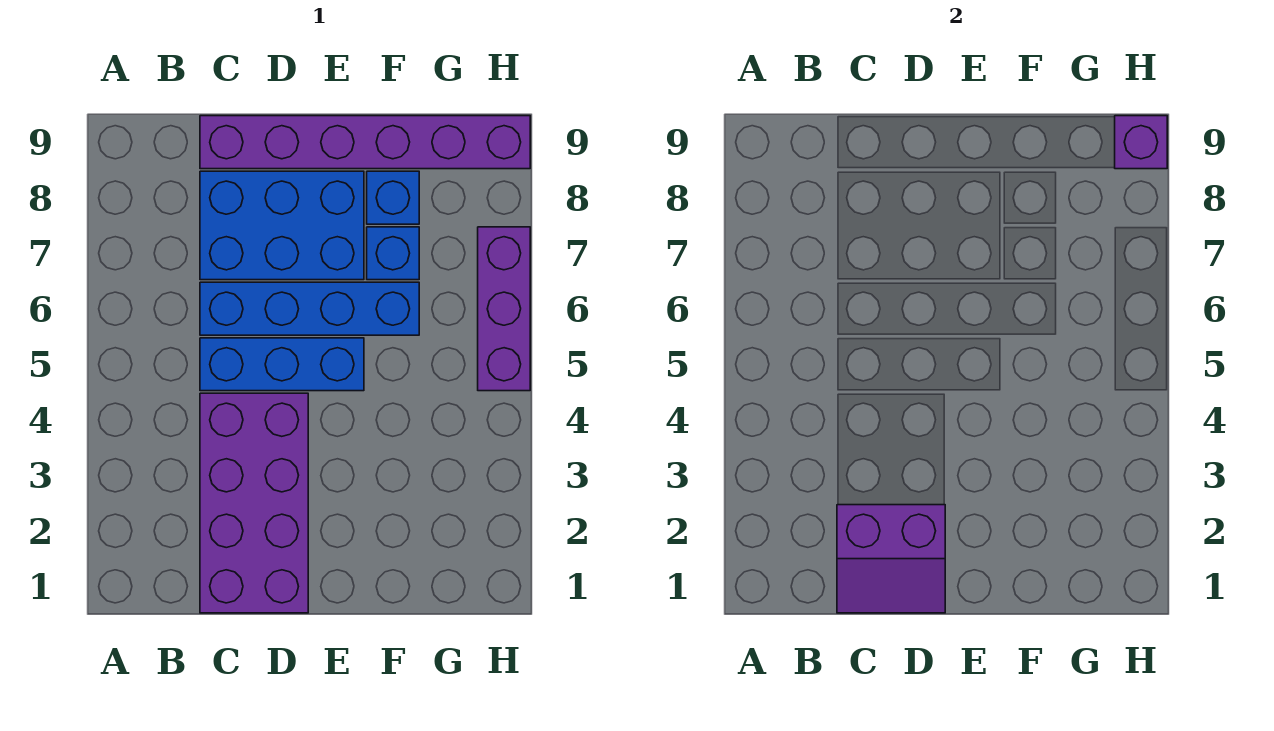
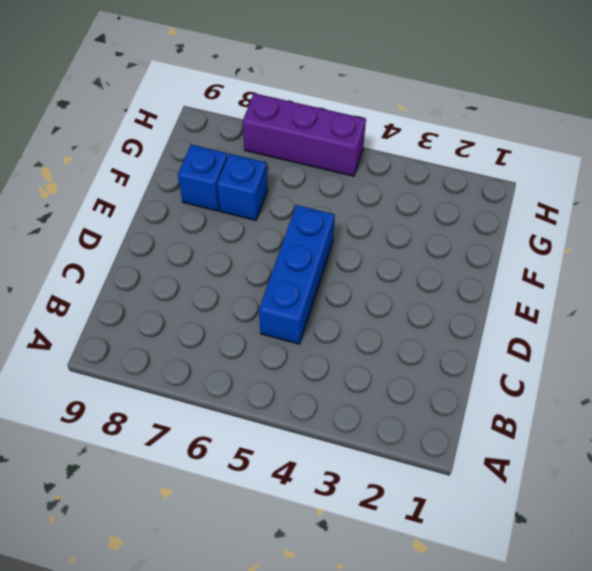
none -> purple brick C1:D4 level 1
none -> blue brick C6:F6 level 1

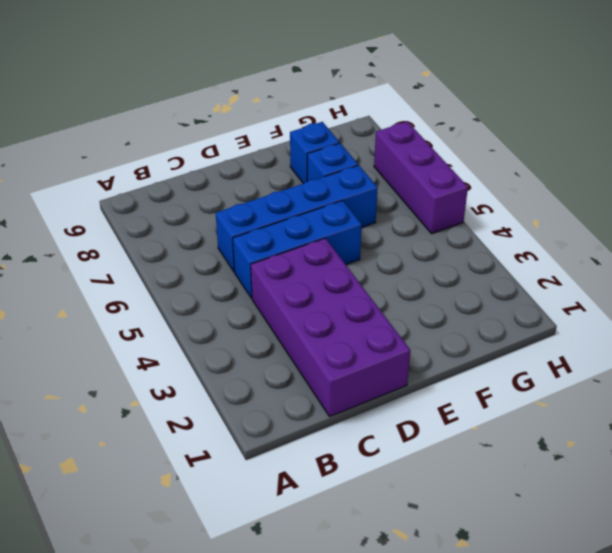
none -> blue brick C7:E8 level 1
none -> purple brick C9:H9 level 1

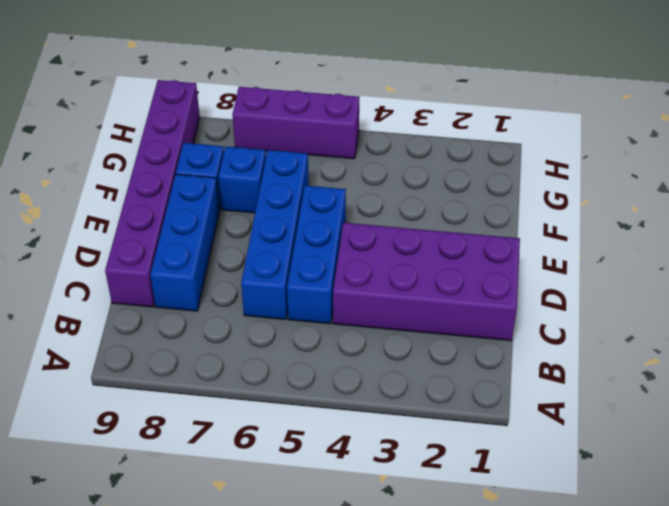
blue brick C8:E8 level 1 -> blue brick C7:E8 level 1
none -> purple slope C1:D2 level 2 top 2
none -> purple brick H9 level 2

